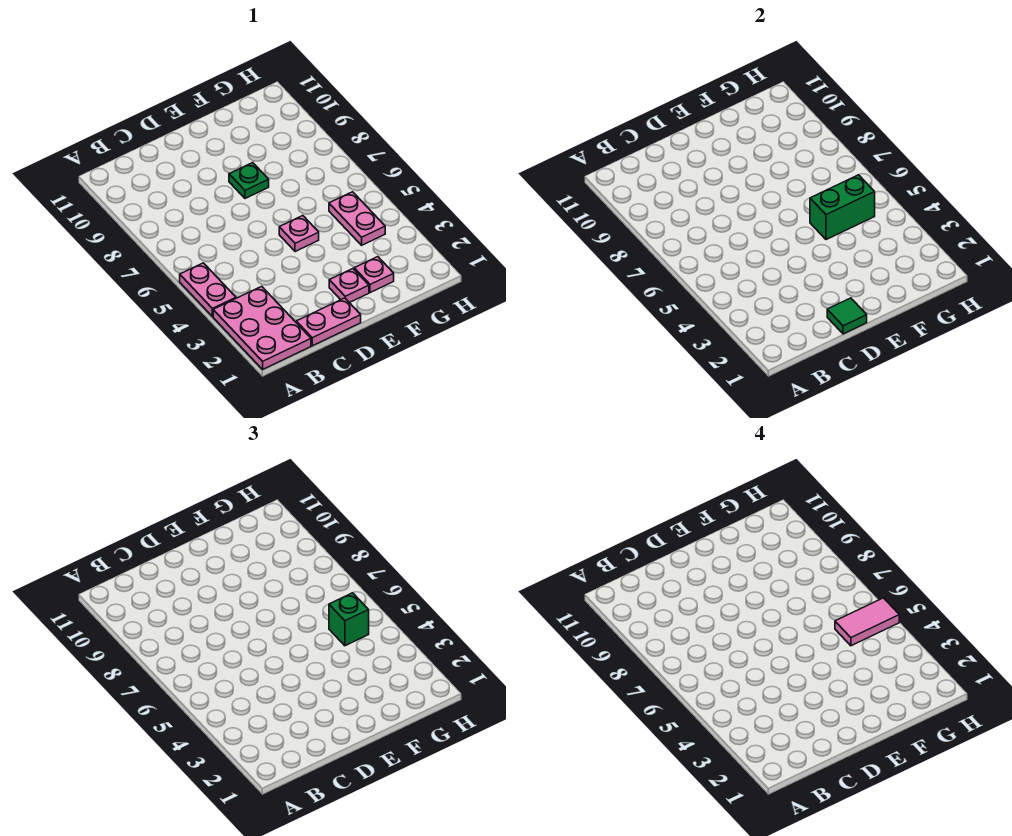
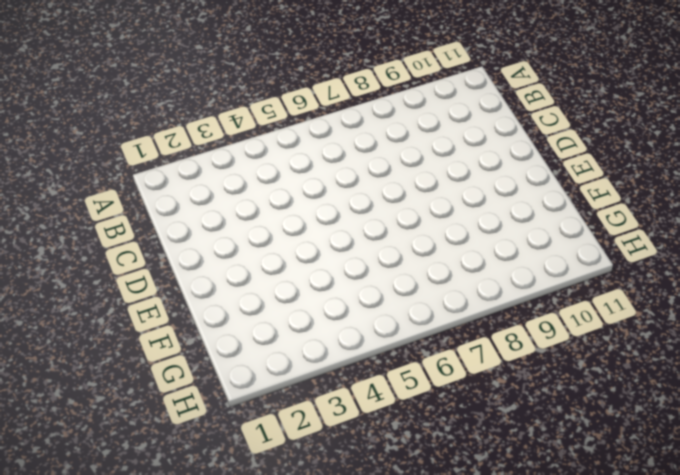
none -> pink plate A1:B3 level 1
none -> pink plate A4:A5 level 1
none -> pink plate C1:D1 level 1

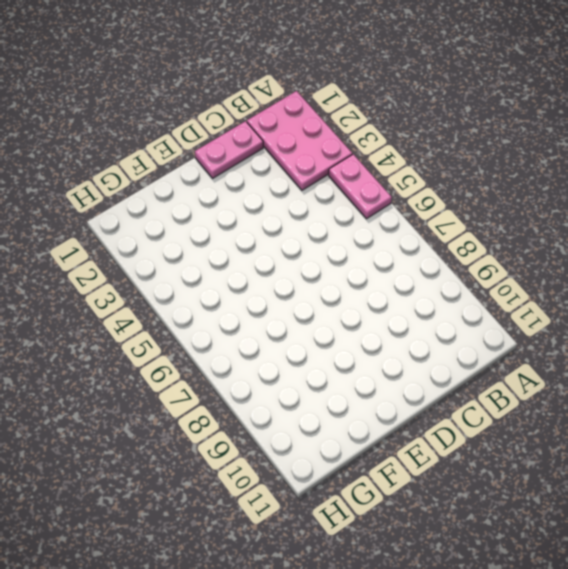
none -> pink plate E2 level 1
none -> pink plate E5 level 1
none -> green plate E8 level 1

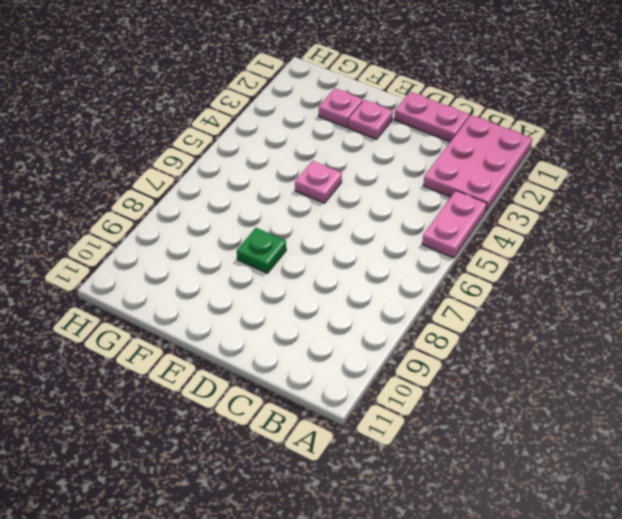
none -> pink plate G4:G5 level 1
none -> green tile D1 level 2
none -> green brick F5:G5 level 2

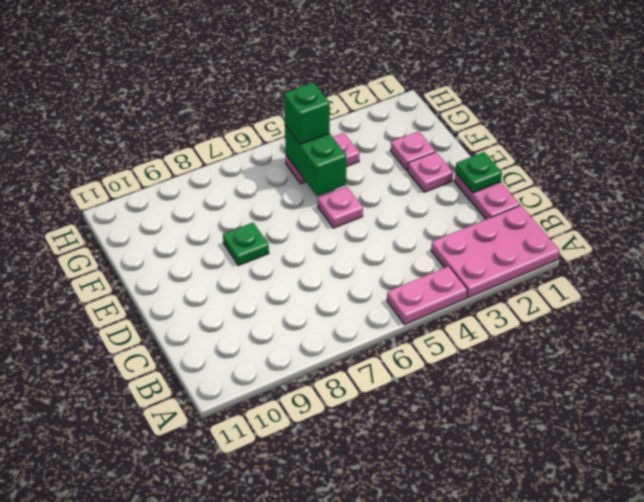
green plate D1 level 2 -> green tile D1 level 2
none -> pink tile G5:H5 level 4

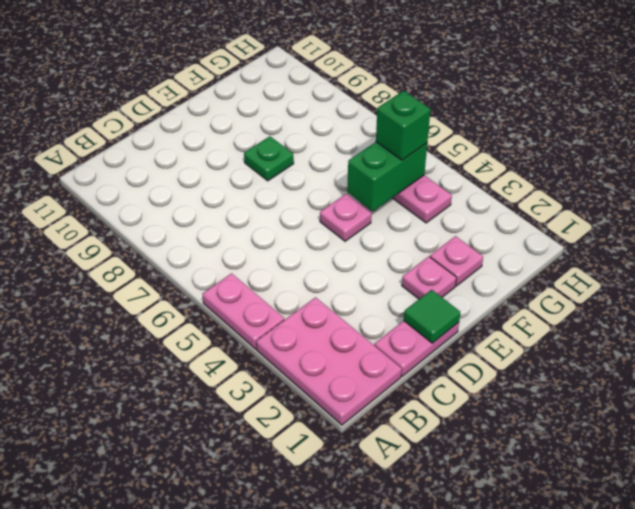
none -> pink tile G5:H5 level 4

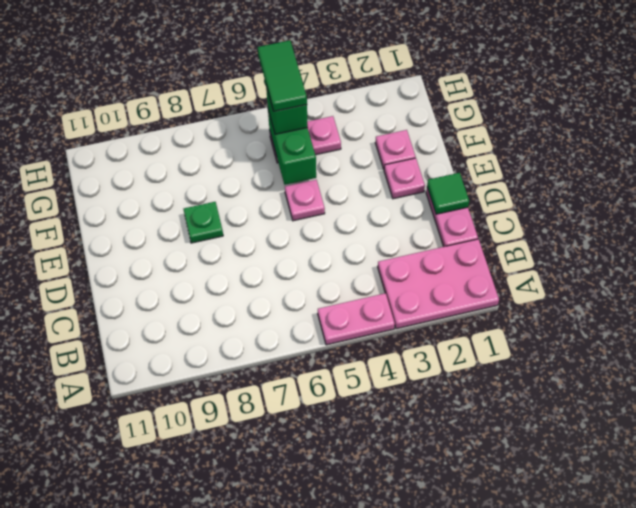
green tile G5:H5 level 4 -> pink tile G5:H5 level 4

